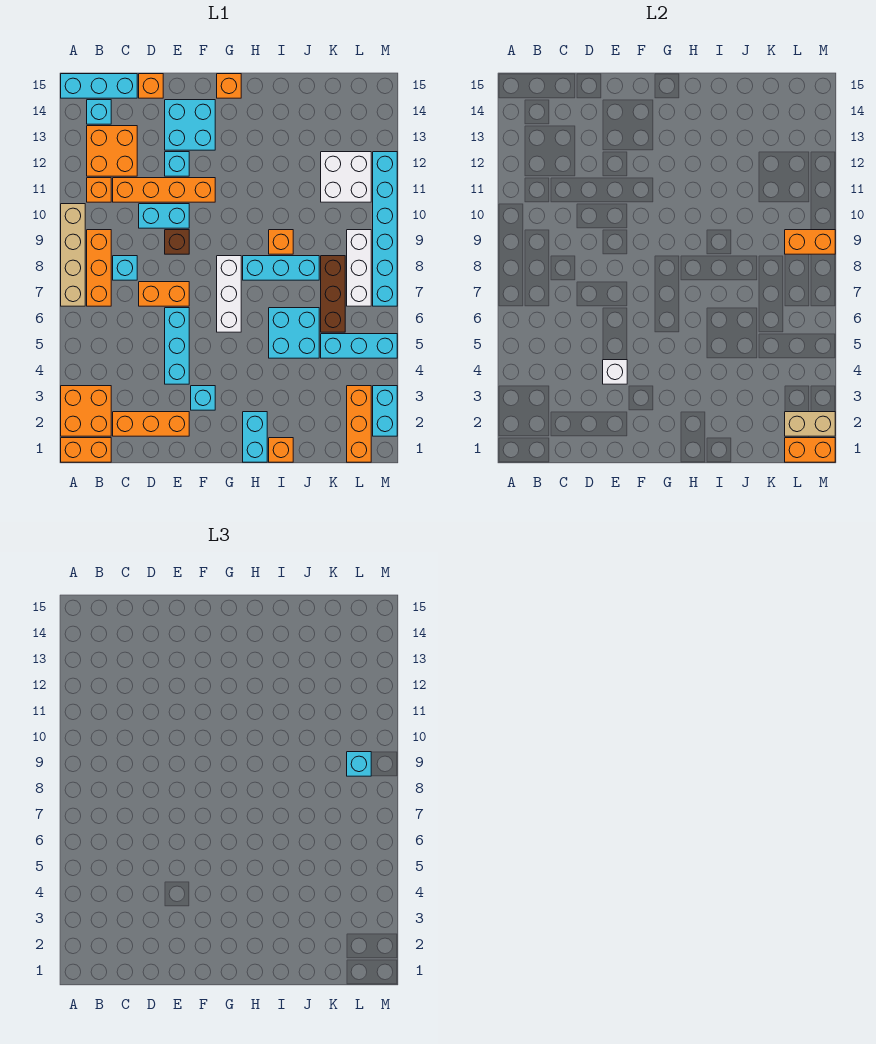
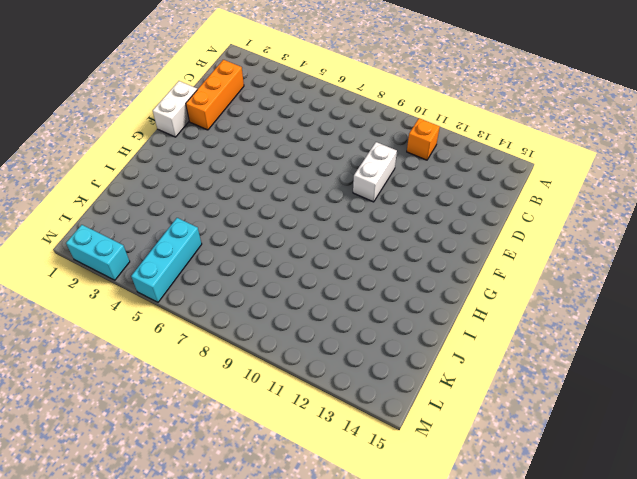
white brick D10:E10 level 1 -> cyan brick D10:E10 level 1
white brick E1:F1 level 1 -> none
none -> orange brick A1:B1 level 1
none -> orange brick A2:B3 level 1
none -> tan brick A7:A10 level 1
none -> cyan brick A15:C15 level 1

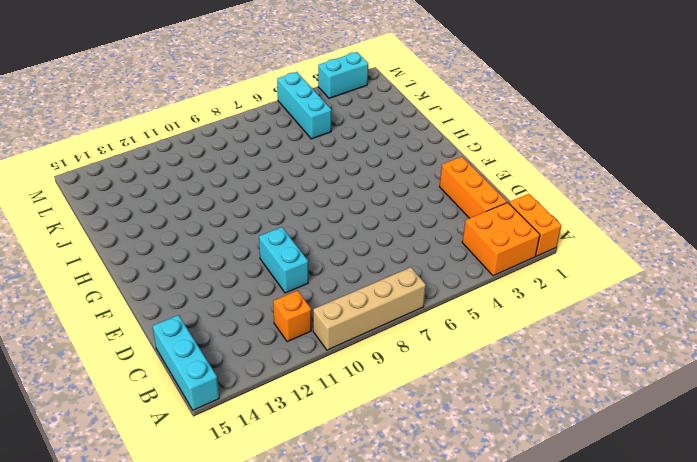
none -> orange brick B7:B9 level 1
none -> orange brick B12:C13 level 1
none -> cyan brick B14 level 1
none -> cyan brick C8 level 1

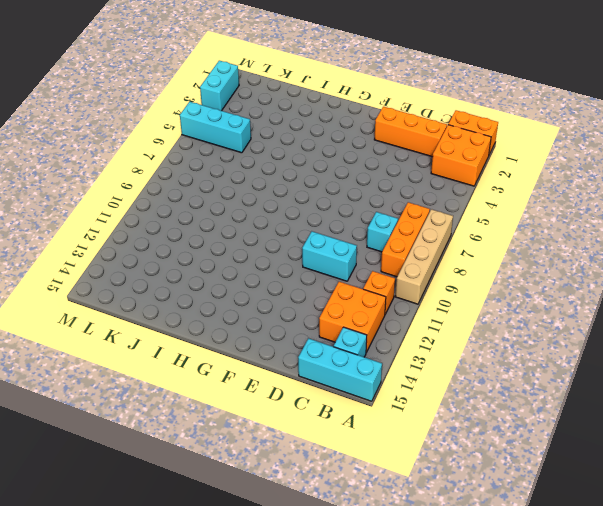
none -> orange brick C11:F11 level 1
none -> orange brick D7:E7 level 1
none -> orange brick D15 level 1
none -> cyan brick E4:E6 level 1

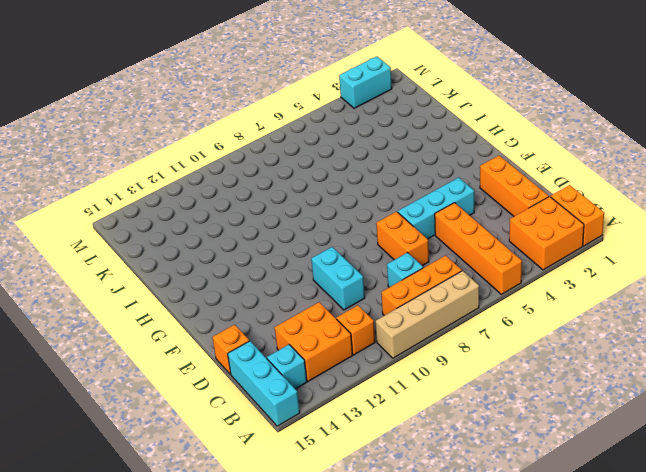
orange brick A5:D5 level 1 -> orange brick C11:F11 level 1
none -> brown brick E9 level 1
none -> cyan brick E12 level 1
none -> cyan brick E13:F14 level 1
none -> cyan brick F3 level 1

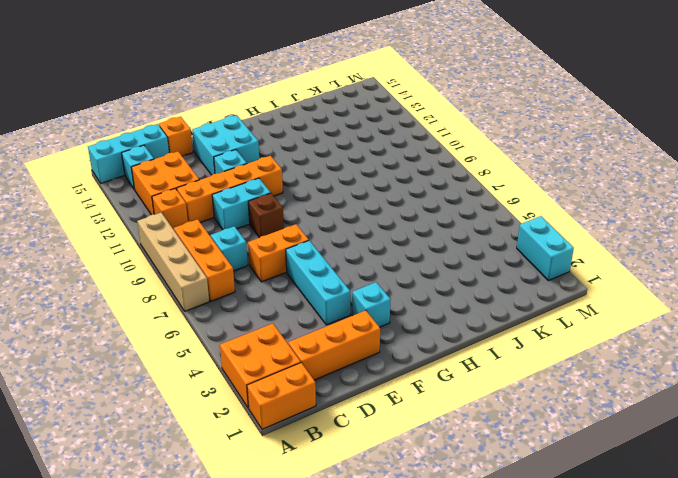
none -> white brick G6:G8 level 1
none -> orange brick G15 level 1
none -> cyan brick H1:H2 level 1
none -> cyan brick H8:J8 level 1

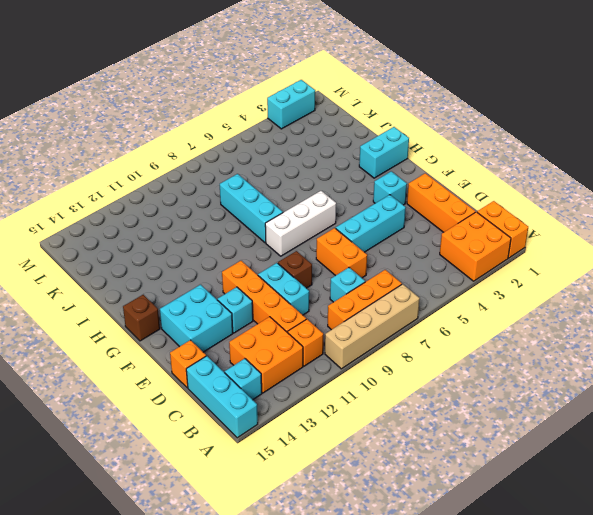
brown brick G15 level 1 -> orange brick G15 level 1
none -> orange brick I1 level 1
none -> cyan brick I5:J6 level 1
none -> orange brick I9 level 1
none -> cyan brick K5:M5 level 1

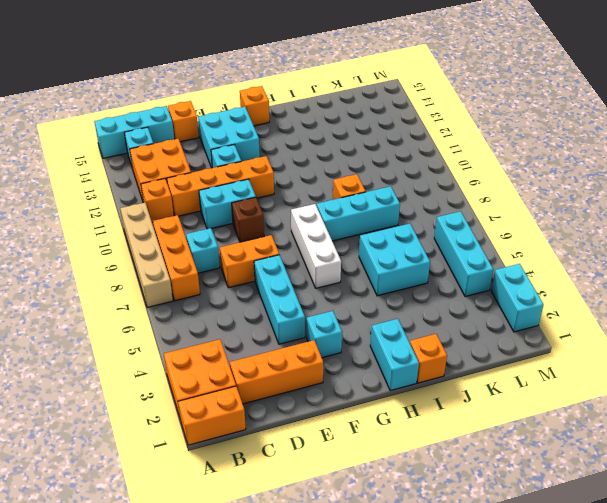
cyan brick L4:L6 level 1 -> cyan brick K5:M5 level 1
none -> brown brick K6:K8 level 1
none -> white brick K11:L12 level 1
none -> orange brick L1:L3 level 1
none -> white brick L7:L9 level 1

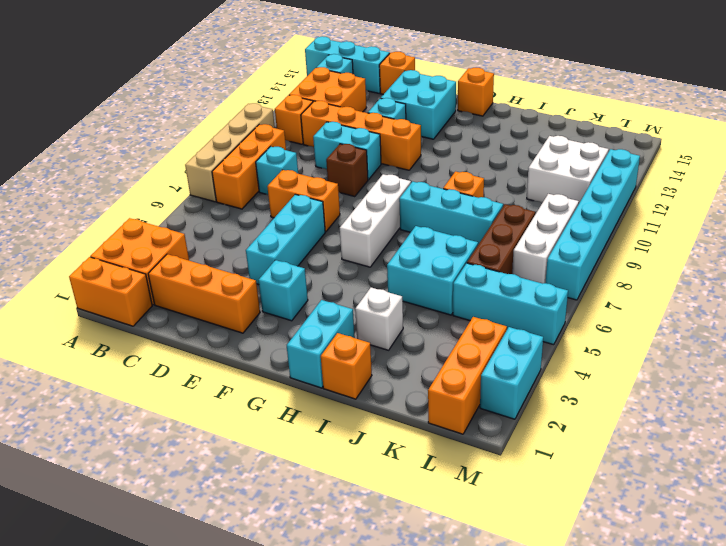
white brick I3 level 1 -> white brick E4 level 2
none -> orange brick L1:M1 level 2
none -> tan brick L2:M2 level 2
none -> orange brick L9:M9 level 2
none -> cyan brick L9 level 3

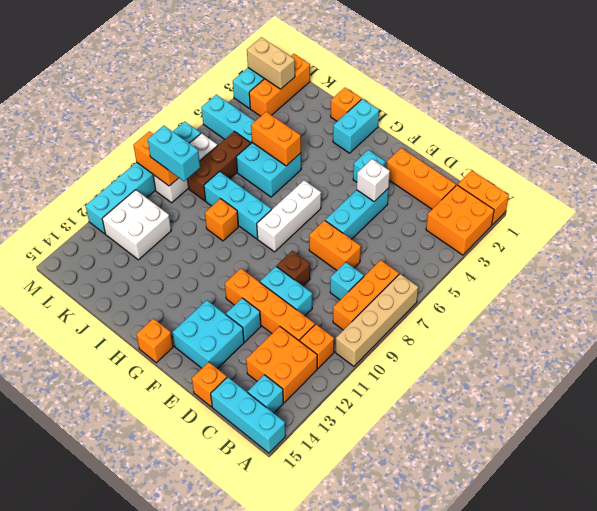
orange brick I5:J5 level 2 -> orange brick L1:M1 level 2
cyan brick K9:L9 level 3 -> cyan brick L9 level 3

